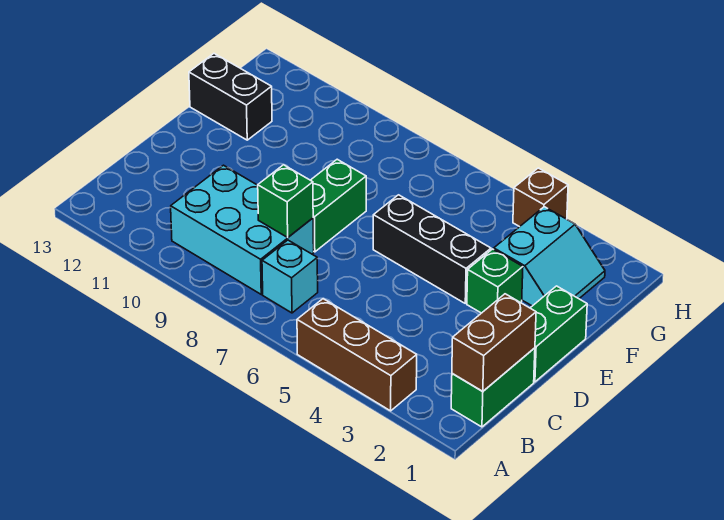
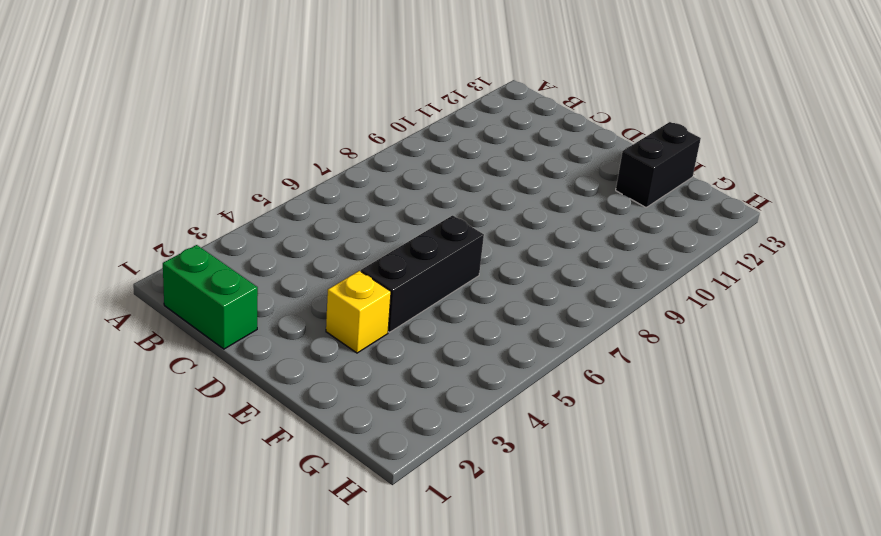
yellow brick E3 level 1 -> green brick E3 level 1
none -> brown brick A3:A5 level 1
none -> cyan brick B7 level 1
none -> cyan brick B8:C10 level 1

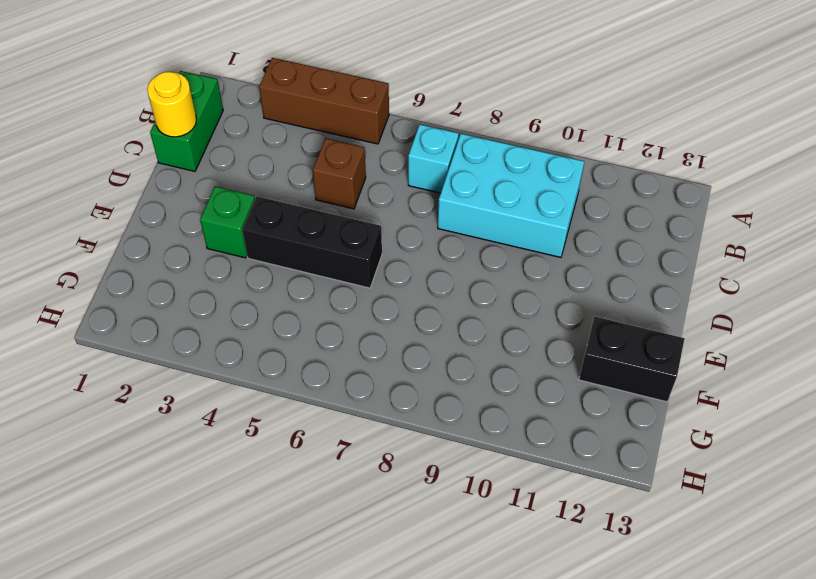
yellow round brick C1 level 2 -> brown brick B1:C1 level 2
brown brick C5 level 1 -> brown brick H4 level 1
none -> green brick D1:E1 level 1
none -> green brick D8:E8 level 1
none -> cyan slope F2:G3 level 1 top 3

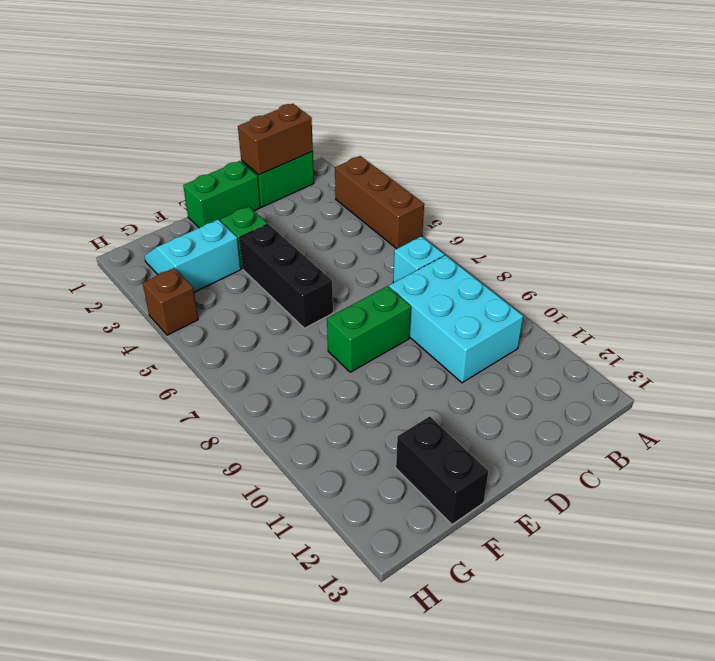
none -> green brick C8 level 2

